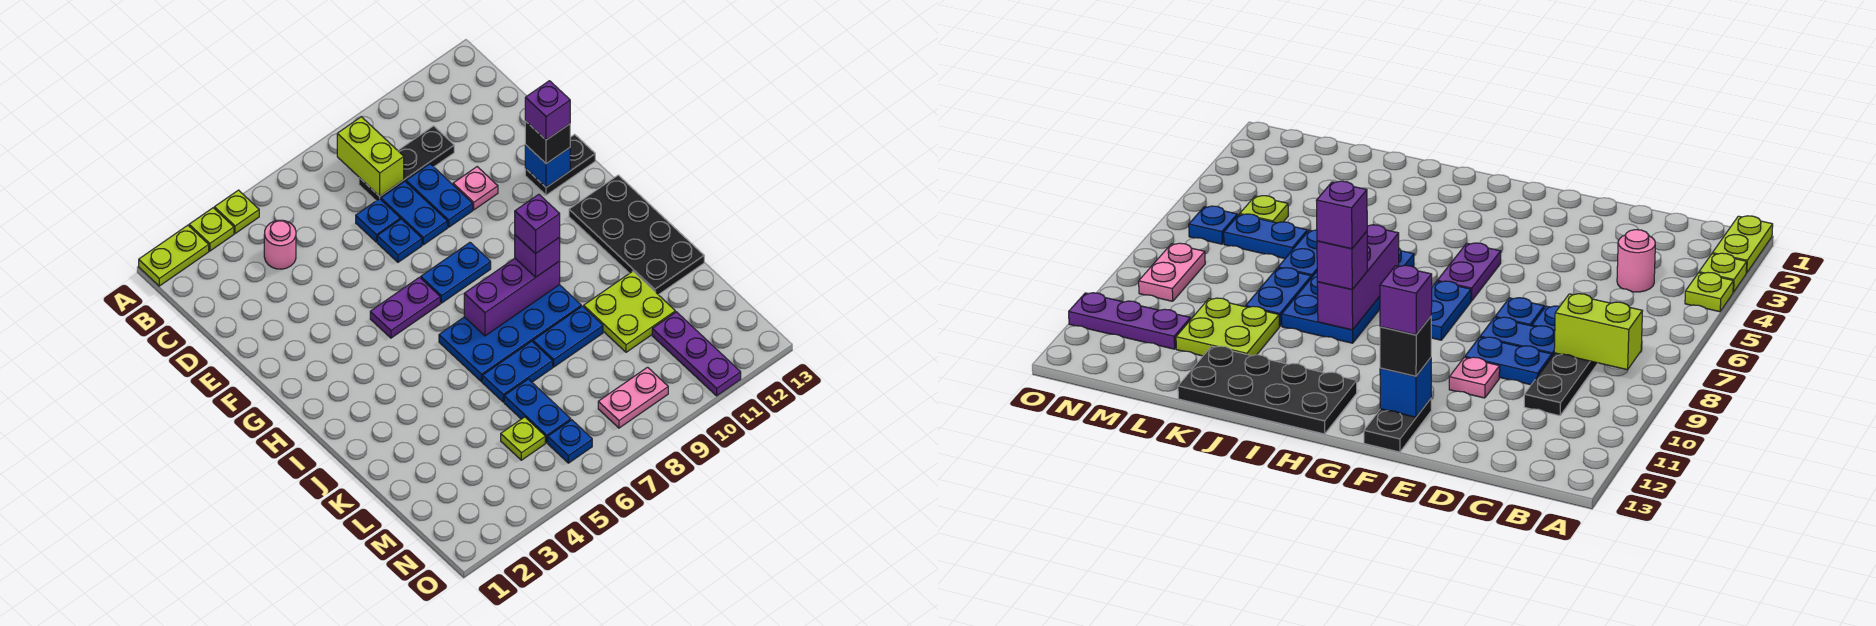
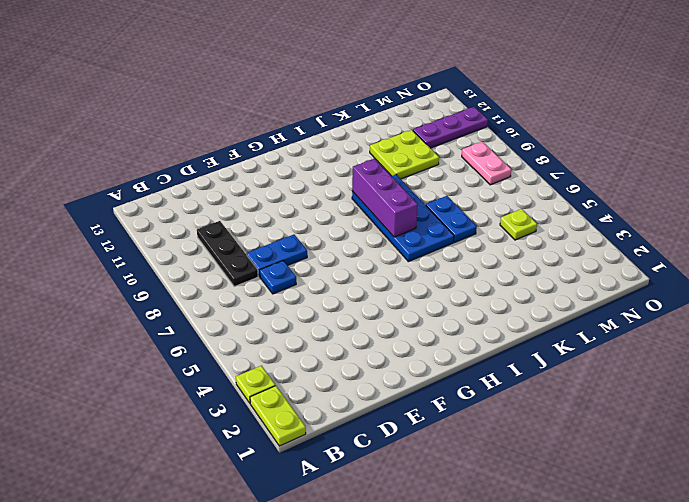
none -> lime plate A4 level 1
none -> pink round brick C4 level 1
none -> blue plate D9:E9 level 1
none -> blue plate E7 level 1

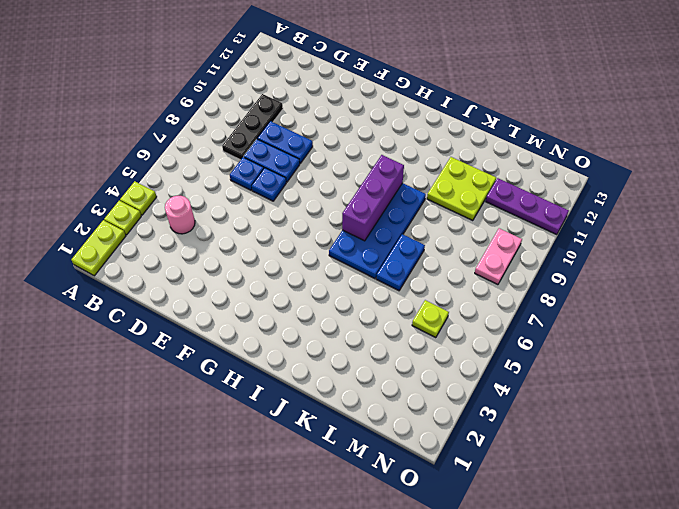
none -> pink plate E10 level 1
none -> black plate F12:F13 level 1
none -> purple plate G5:G6 level 1
none -> blue plate G7:G8 level 1

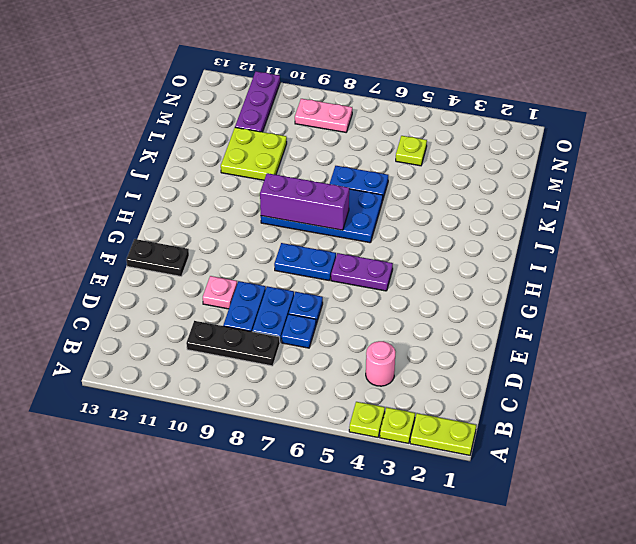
none -> black plate H12:K13 level 1
none -> blue plate K8:K9 level 1
none -> blue plate L6:M6 level 1
none -> blue plate N6 level 1

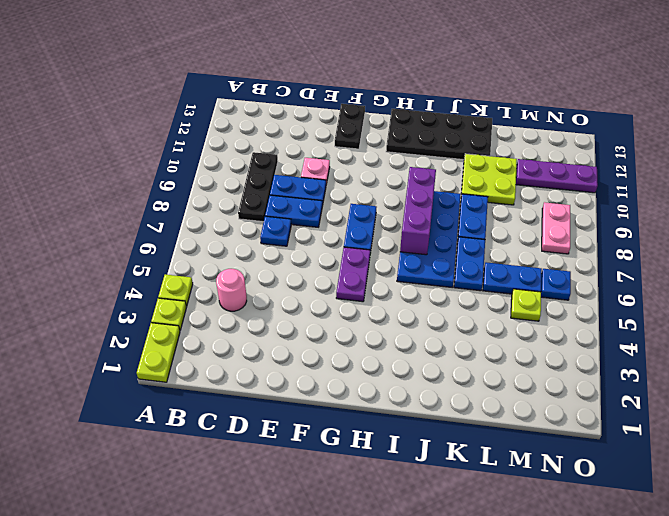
none -> blue plate E7 level 1
none -> lime brick B8:C8 level 2
none -> blue brick F12 level 2
none -> black brick F12 level 3

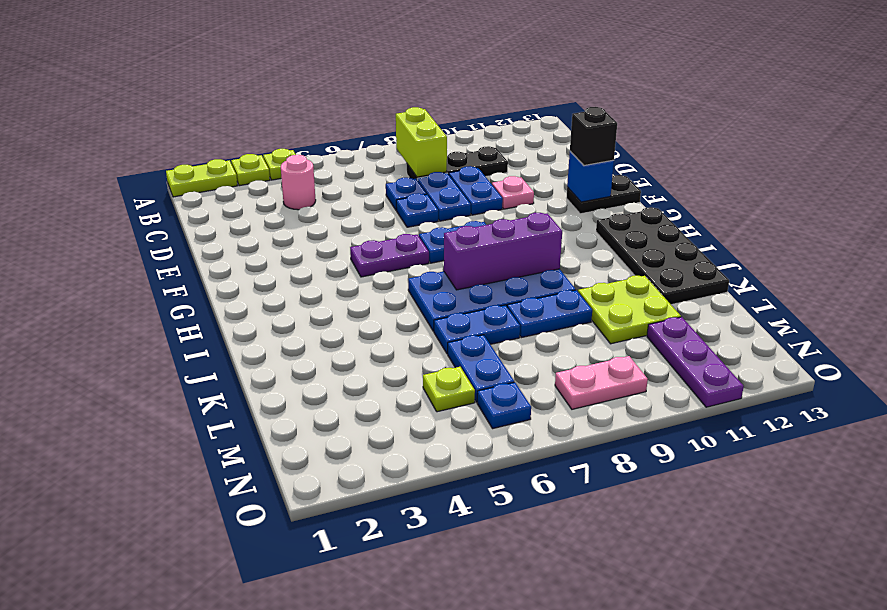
none -> purple brick I9 level 3
none -> purple brick F12 level 4
none -> purple brick I9 level 4

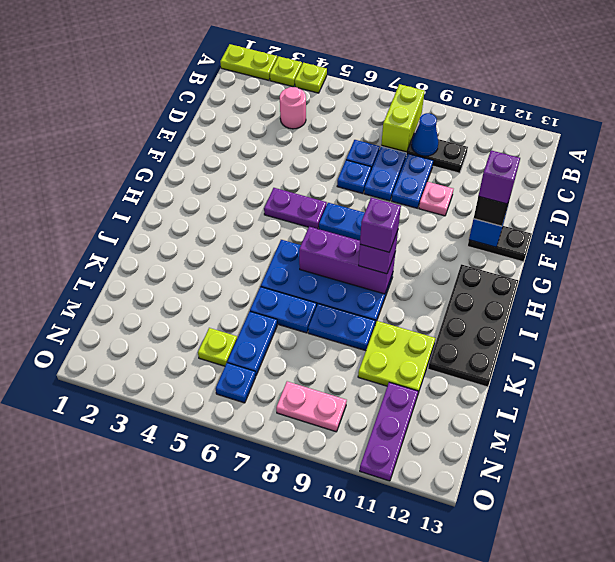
blue cone C9 level 2 -> none

